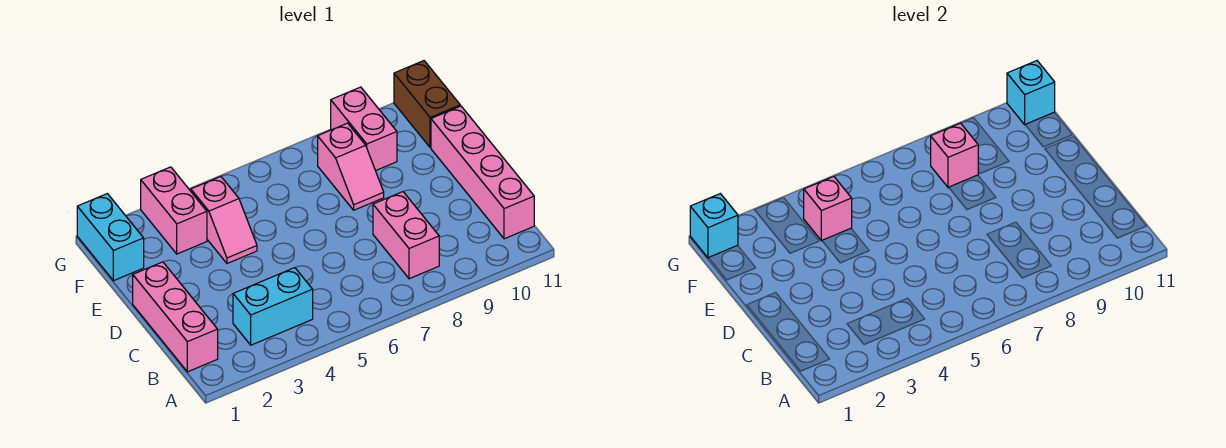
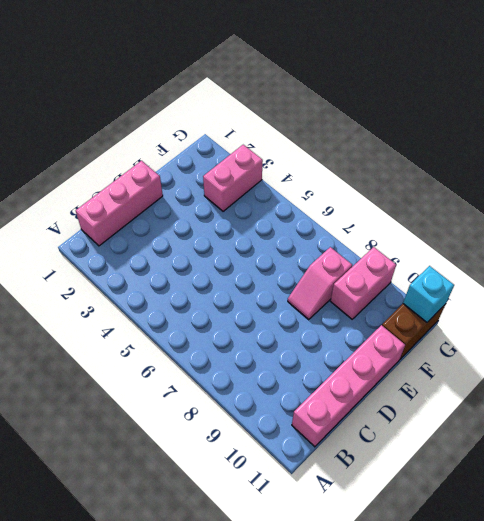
none -> cyan brick B3:B4 level 1
none -> pink brick B8:C8 level 1
none -> pink slope E4:F4 level 1 top F

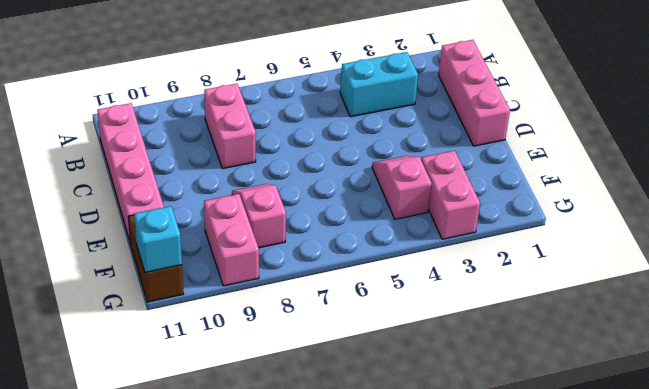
none -> cyan brick F1:G1 level 1
none -> pink brick F4 level 2
none -> pink brick F8 level 2

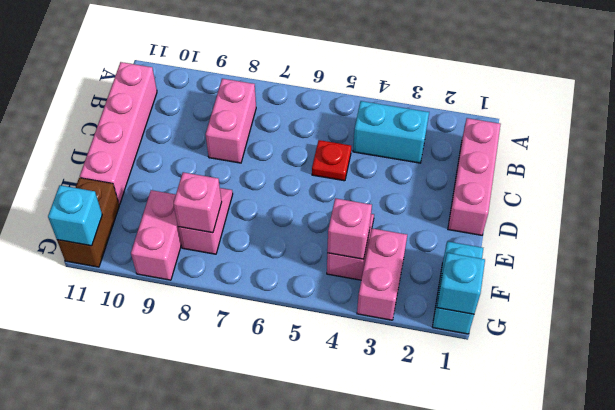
red plate C5 level 1 -> none

